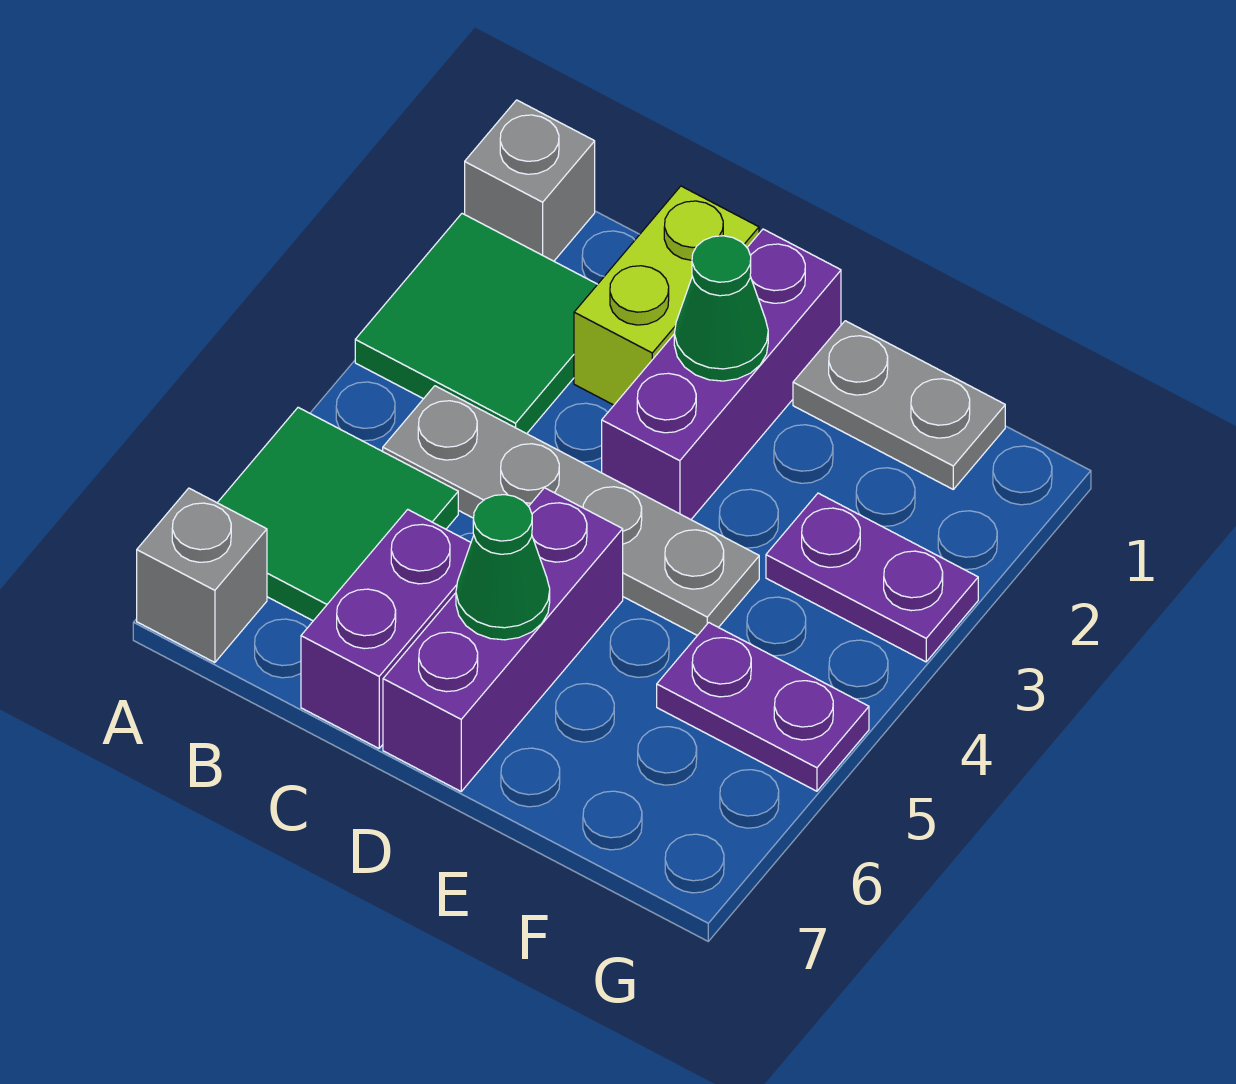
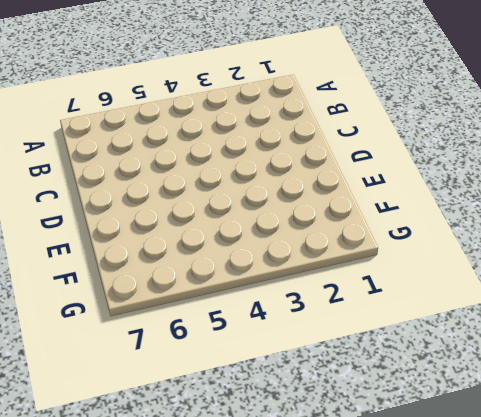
none -> grey brick A1 level 1
none -> green tile A2:B3 level 1
none -> green tile A5:B6 level 1

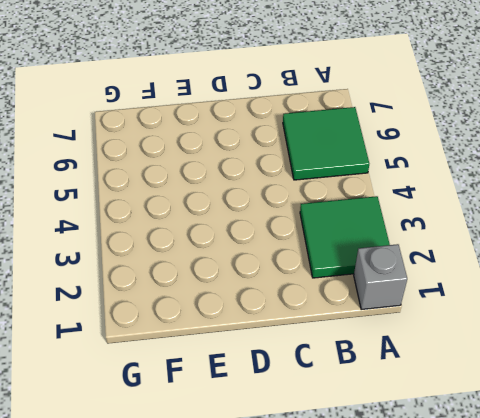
none -> grey brick A7 level 1
none -> grey plate B4:E4 level 1
none -> lime brick C1:C2 level 1

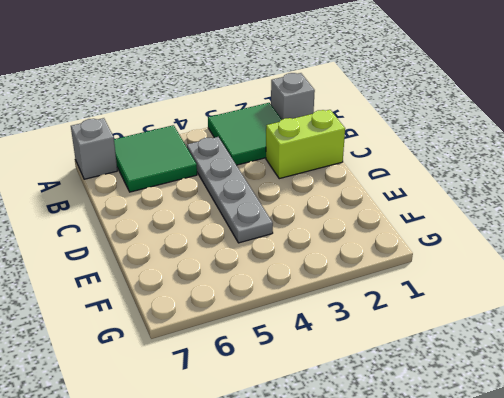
none -> purple brick C6:C7 level 1
none -> purple brick D1:D3 level 1
none -> purple brick D5:D7 level 1

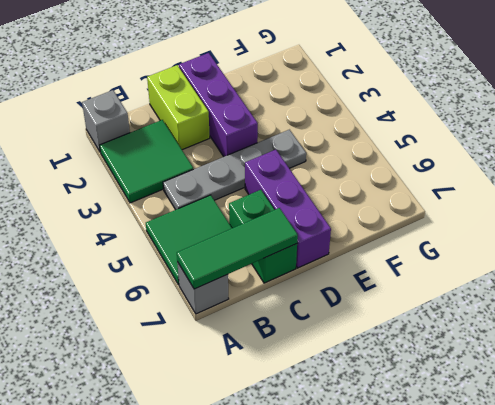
green tile A7:C7 level 2 -> none
green brick C6:C7 level 1 -> purple brick C6:C7 level 1
none -> grey plate E1:F1 level 1
none -> purple plate F3:G3 level 1
none -> purple plate F5:G5 level 1

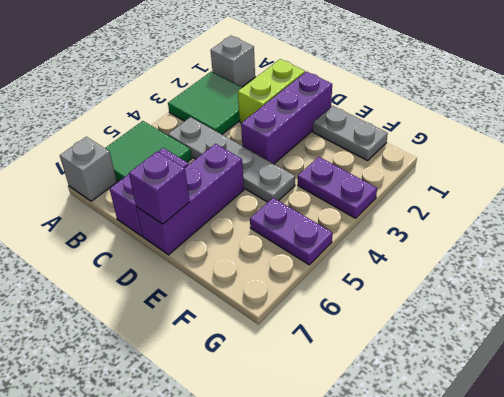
purple brick D7 level 2 -> none
none -> green cone D2 level 2
none -> green cone D6 level 2

